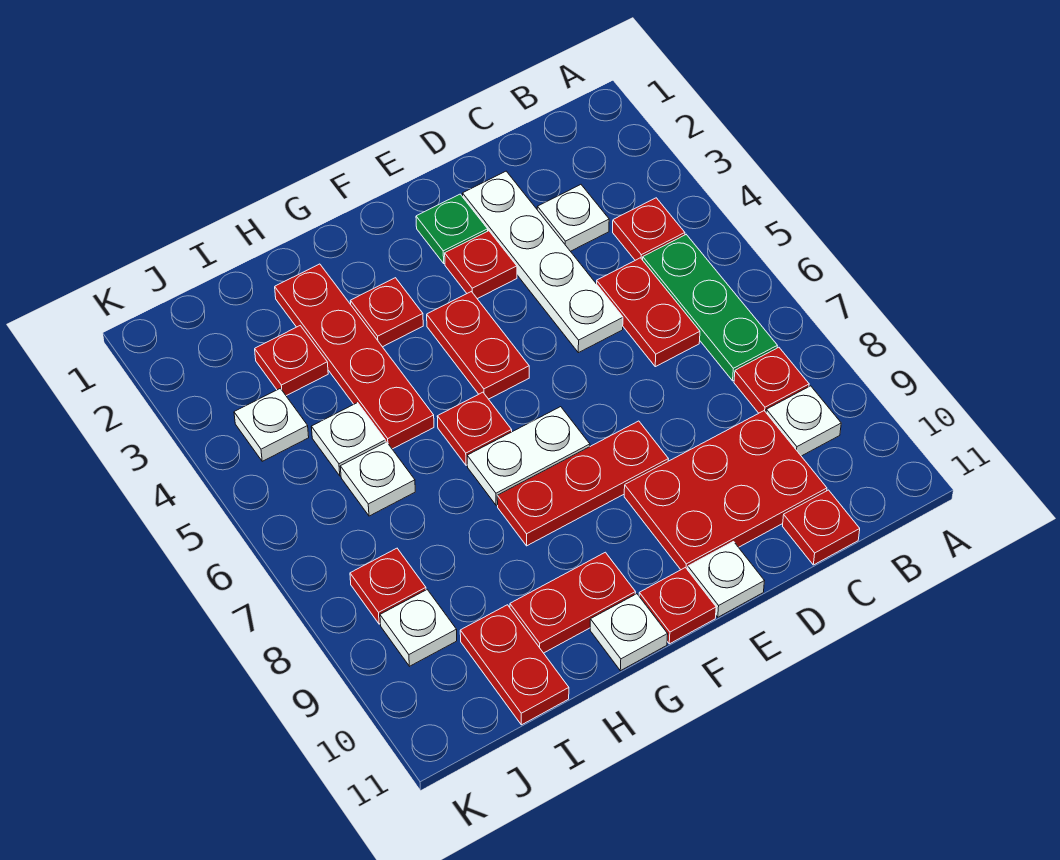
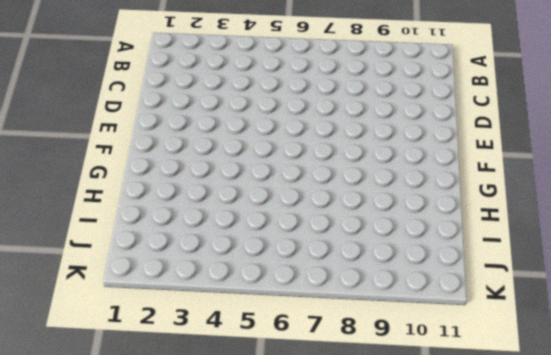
none -> red plate B4 level 1
none -> green plate B5:B7 level 1
none -> red plate B8 level 1

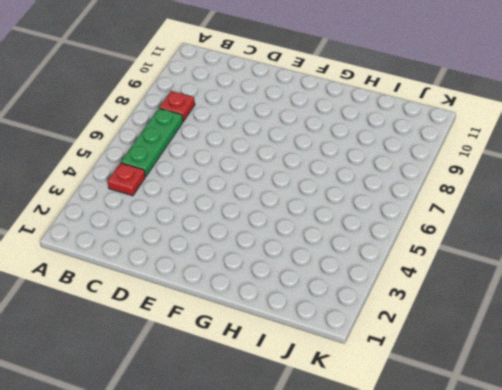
none -> white plate B9 level 1
none -> white plate C3 level 1
none -> red plate C5:C6 level 1

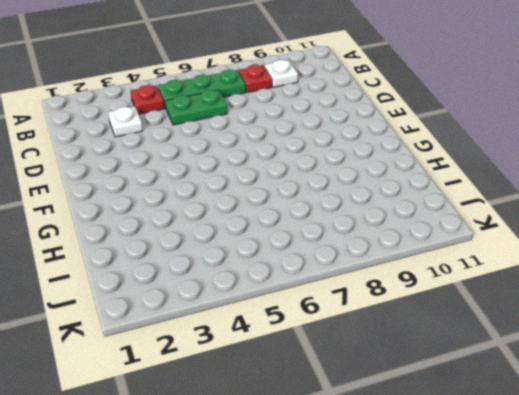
green plate C5:C6 level 1 -> red plate C5:C6 level 1
none -> red plate C9:E10 level 1
none -> red plate C11 level 1
none -> white plate D2:D5 level 1

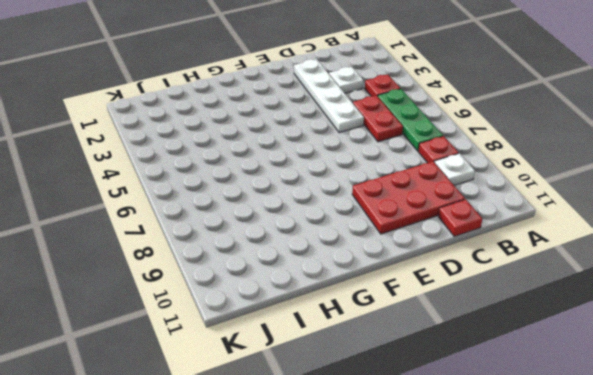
none -> green plate E2 level 1
none -> red plate E3 level 1
none -> red plate E8:G8 level 1

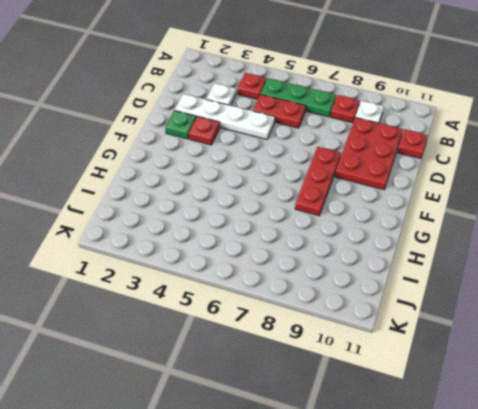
none -> white plate E11 level 1
none -> red plate F4:F5 level 1
none -> white plate F7:G7 level 1

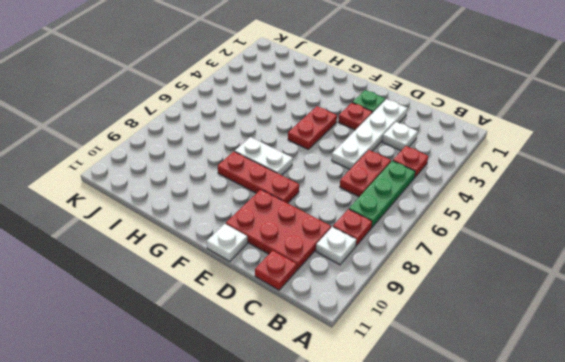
none -> red plate F11 level 1
none -> red plate G3 level 1
none -> red plate G6 level 1

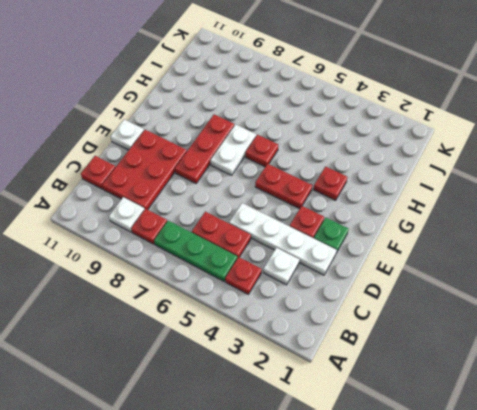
none -> red plate F11 level 1
none -> red plate G10:H10 level 1
none -> white plate G11 level 1

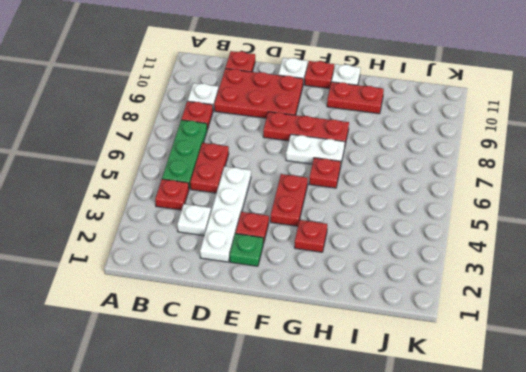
none -> red plate H2:H5 level 1
none -> red plate I3 level 1
none -> white plate I5 level 1

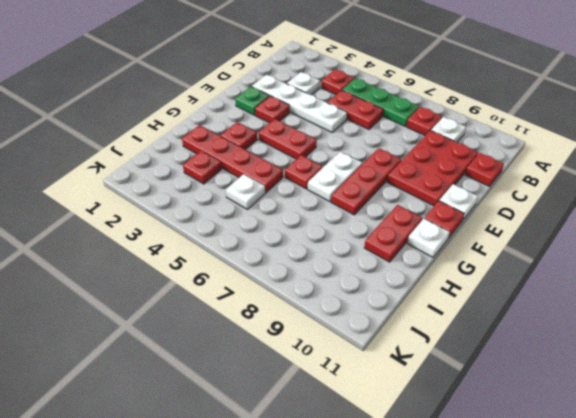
none -> white plate I6 level 1
none -> red plate I10:I11 level 1
none -> white plate J4 level 1

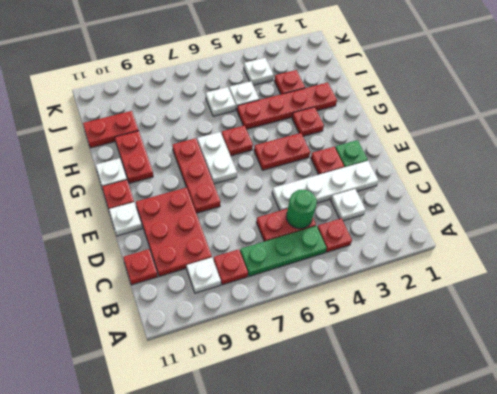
green round brick C5 level 2 -> none
none -> red plate J8 level 1
none -> white plate J9 level 1

